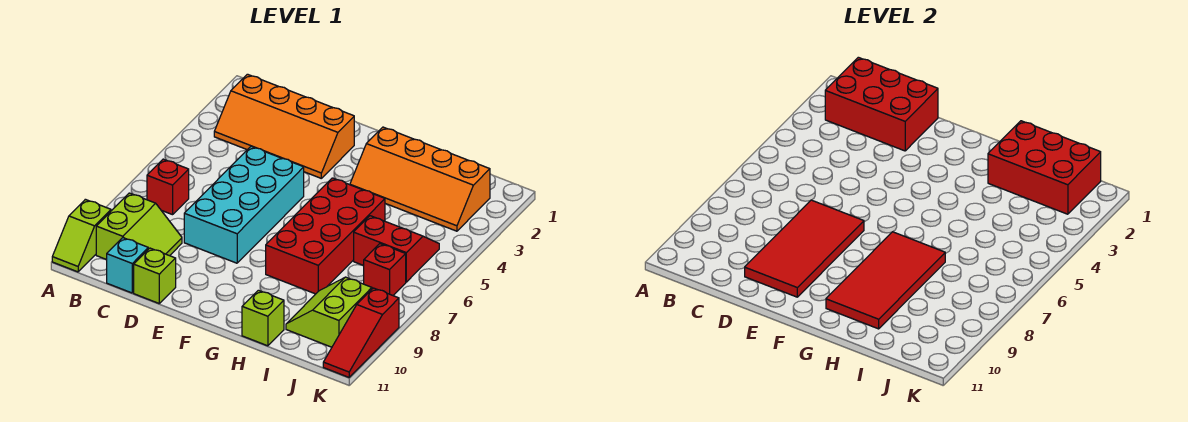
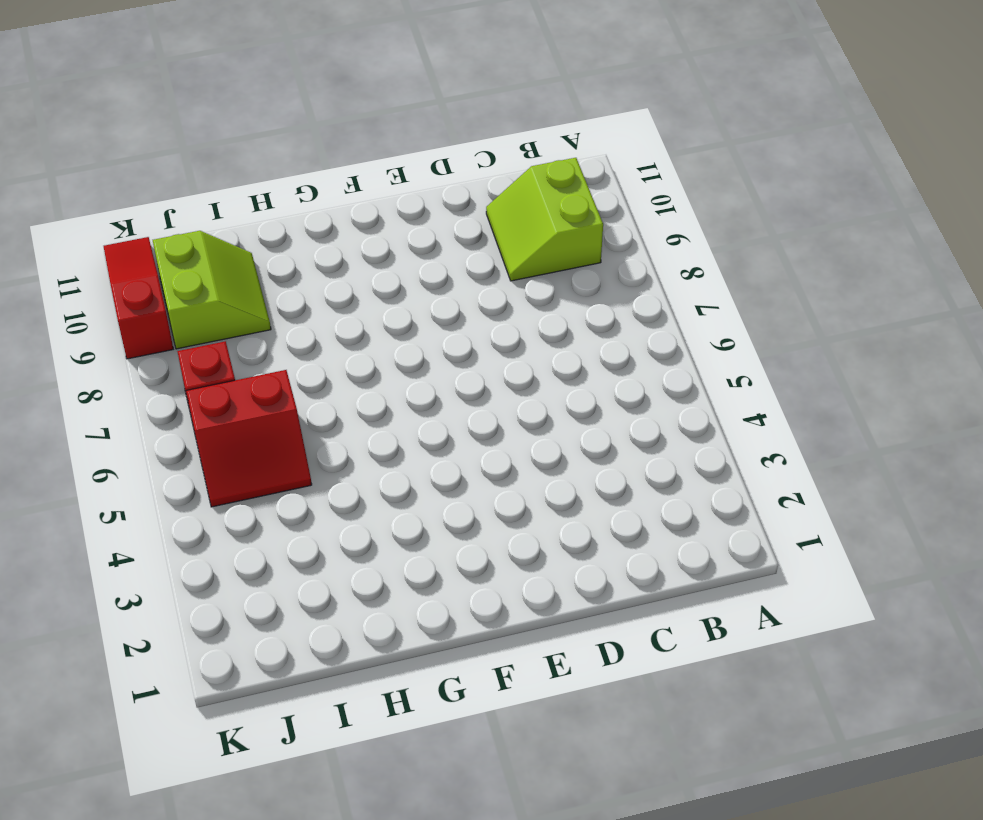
none -> lime slope A10:A11 level 1 top 10
none -> orange slope B2:E3 level 1 top 2
none -> red brick B7 level 1

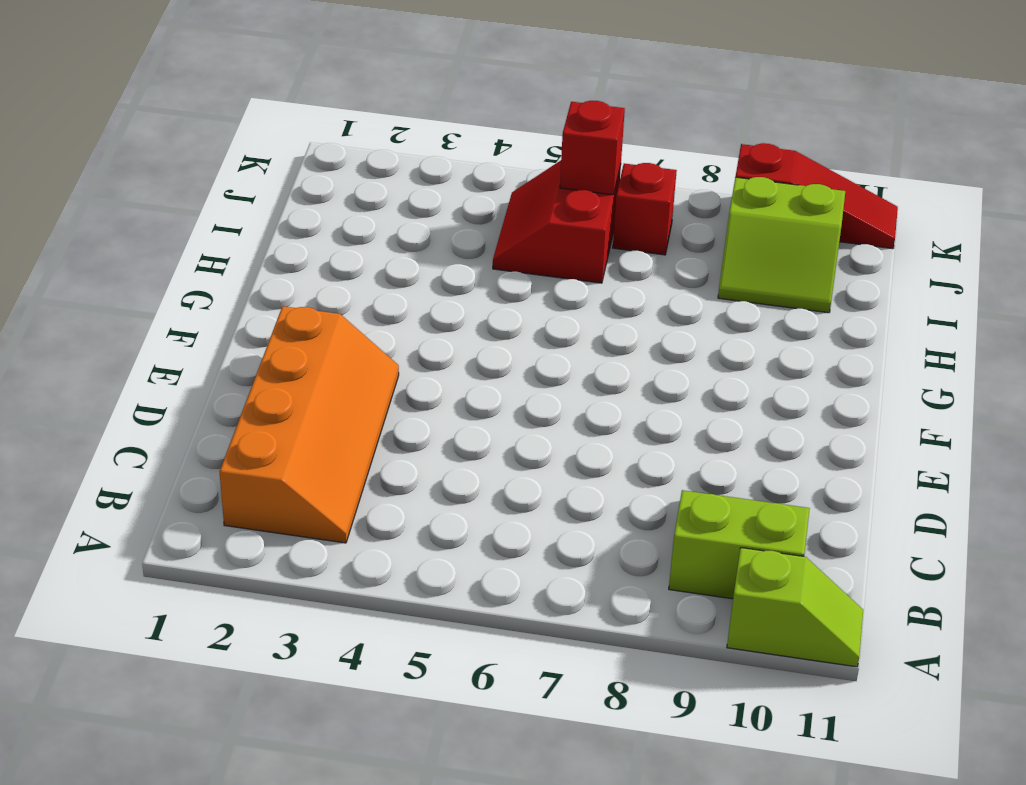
red brick J6 level 2 -> red brick B7 level 1
none -> cyan brick C11 level 1
none -> cyan brick D5:E8 level 1
none -> lime brick D11 level 1

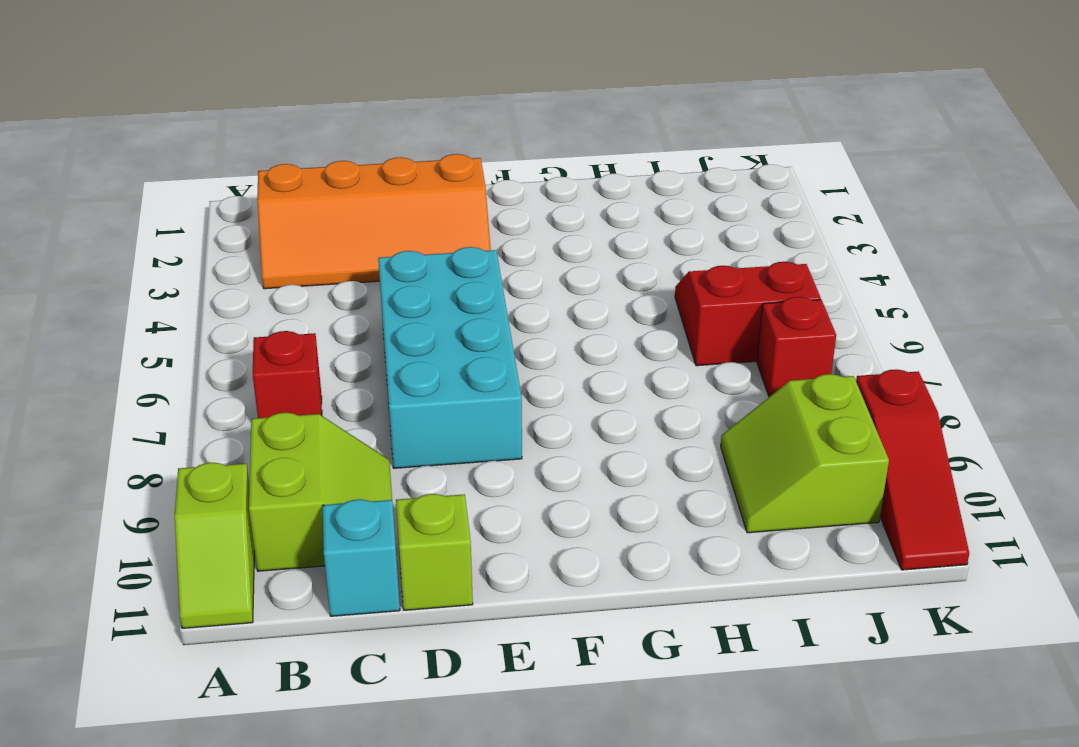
none -> orange slope G2:J3 level 1 top 2
none -> red brick G5:H8 level 1
none -> lime brick H11 level 1

